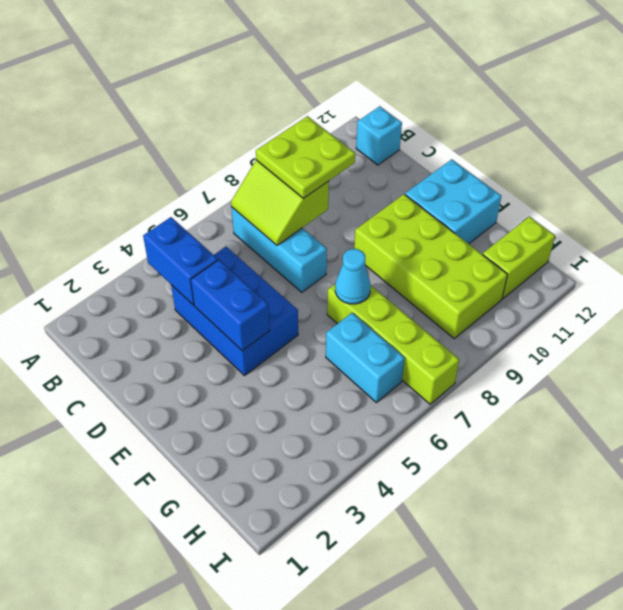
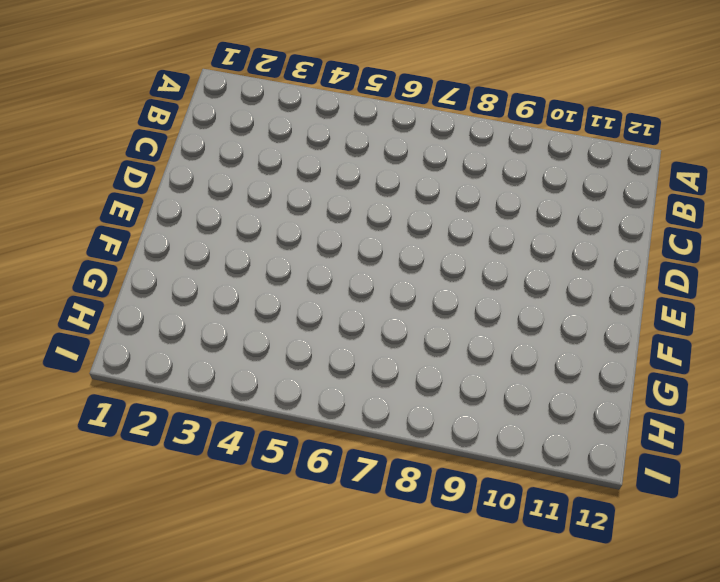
none -> cyan brick B7:D7 level 1
none -> cyan brick B12 level 1
none -> blue brick C4:E5 level 1

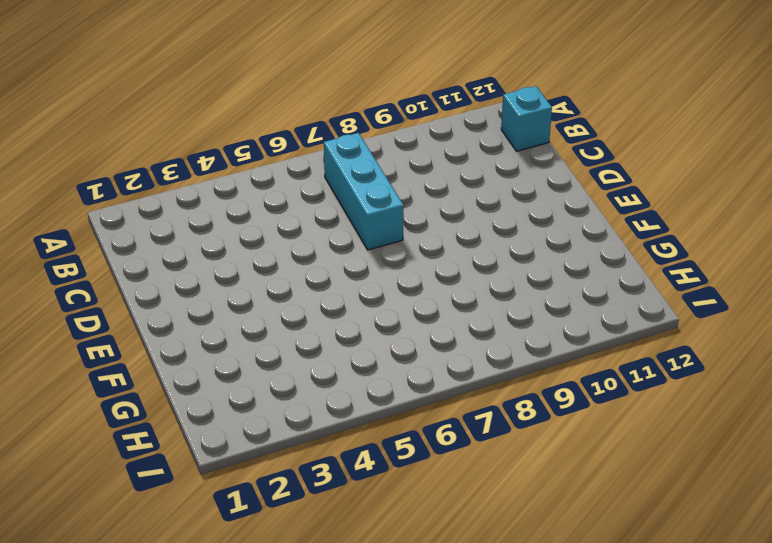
none -> blue brick C4:E5 level 1
none -> lime brick E9:H10 level 1
none -> cyan brick E11:F12 level 1

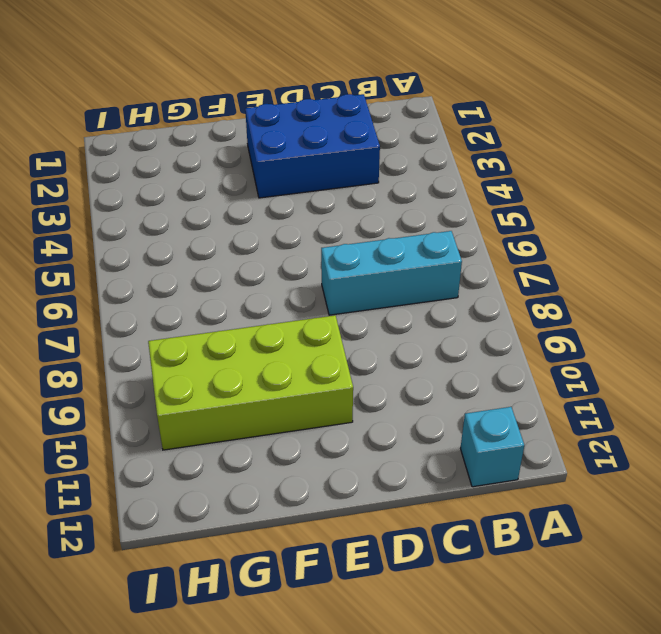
blue brick C2:E3 level 1 -> blue brick C4:E5 level 1
none -> cyan brick E11:F12 level 1
none -> lime brick F7:I7 level 1
none -> cyan brick G6:H6 level 1

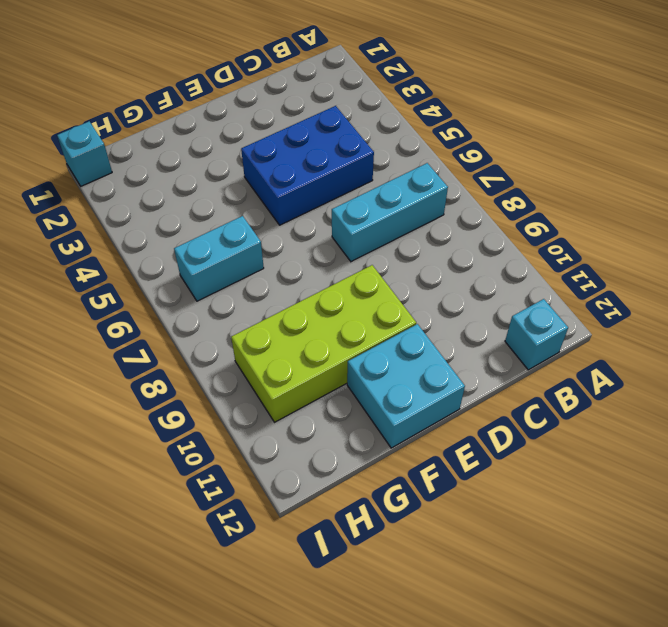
cyan brick I1 level 1 -> none
none -> lime brick F7:I7 level 1
none -> lime brick H11:H12 level 1
none -> blue brick B4:C4 level 2

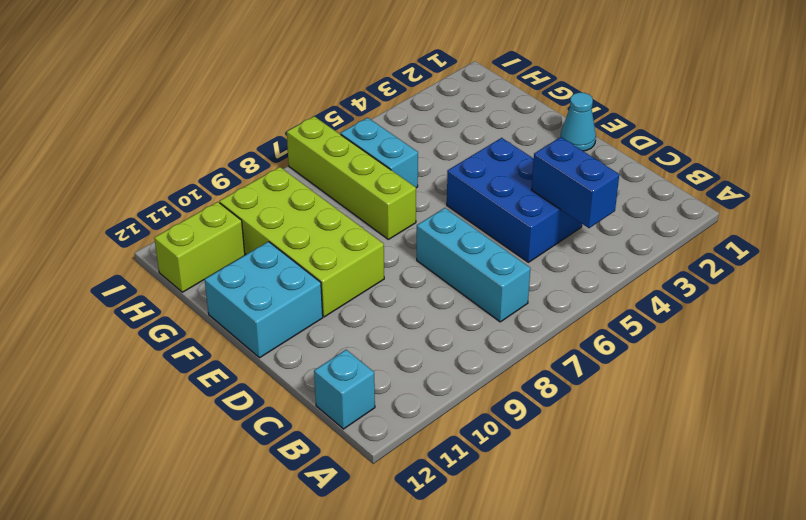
cyan cone E1 level 1 -> cyan cone F7 level 2
none -> lime slope B7:C8 level 2 top 8
none -> blue brick D4:E4 level 2
none -> lime plate B8:C9 level 3

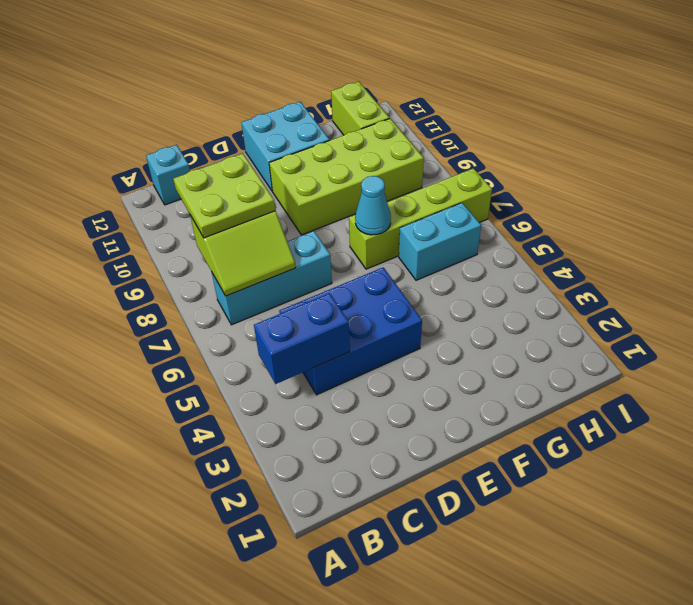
none -> blue brick D4:E4 level 2

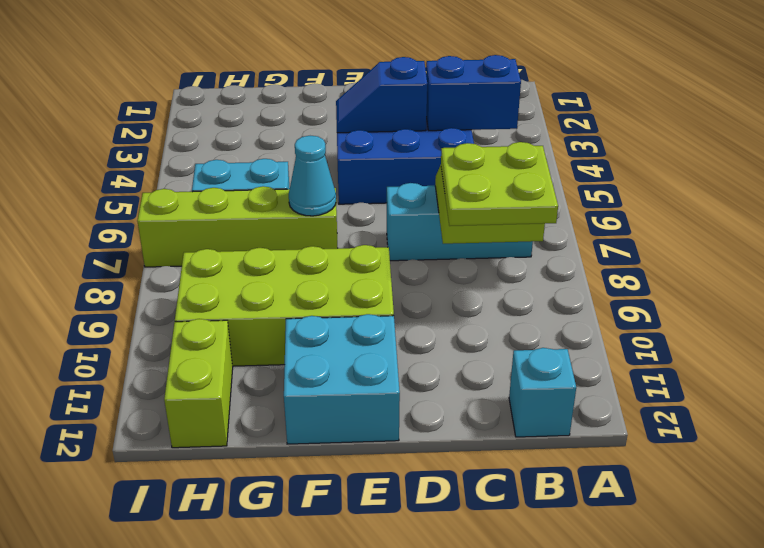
blue slope D4:E4 level 2 top D -> blue brick D4:E4 level 2

